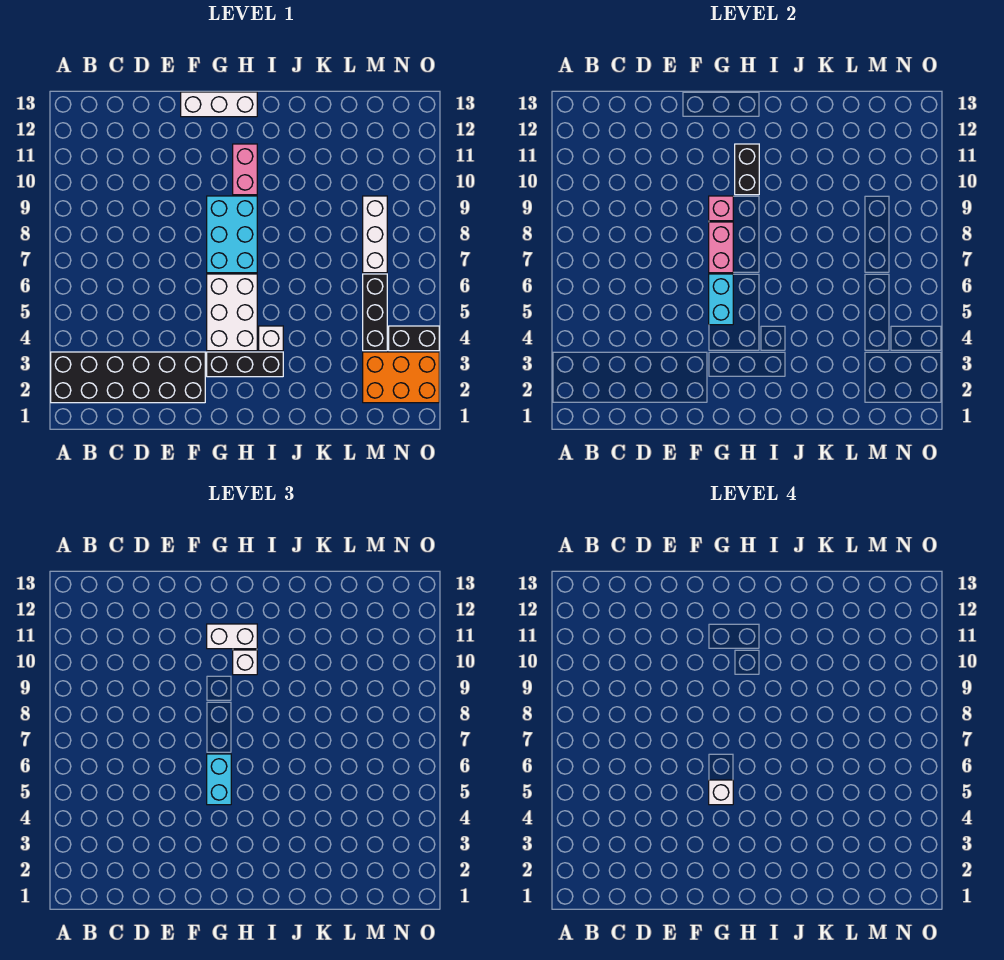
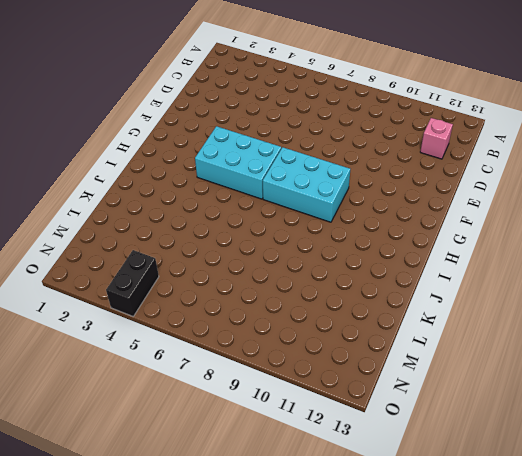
pink brick C12 level 1 -> pink brick G9 level 2
cyan brick G4:H6 level 1 -> white brick G4:H6 level 1
none -> black brick A2:F3 level 1
none -> white brick F13:H13 level 1
none -> black brick G3:I3 level 1

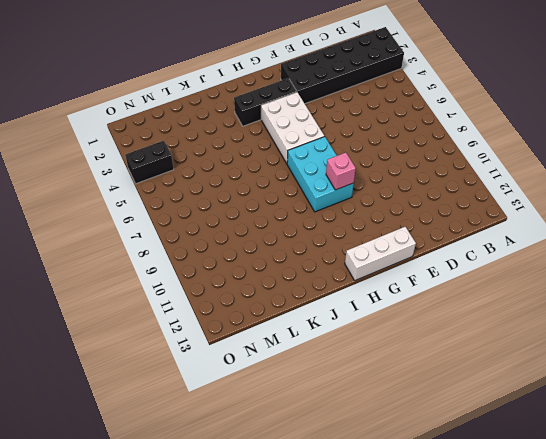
none -> pink brick H10:H11 level 1
none -> white brick I4 level 1
none -> orange brick M2:O3 level 1

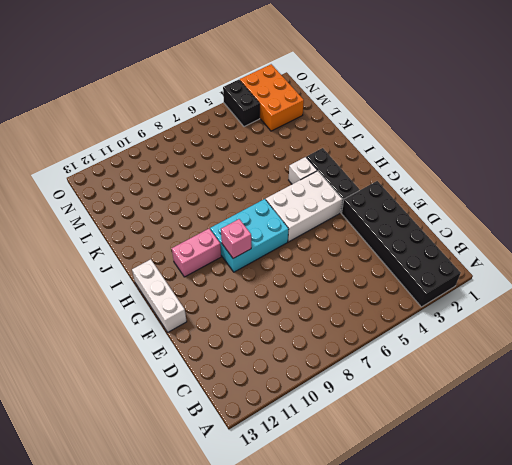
none -> black brick M4:M6 level 1
none -> white brick M7:M9 level 1
none -> cyan brick G5:G6 level 2

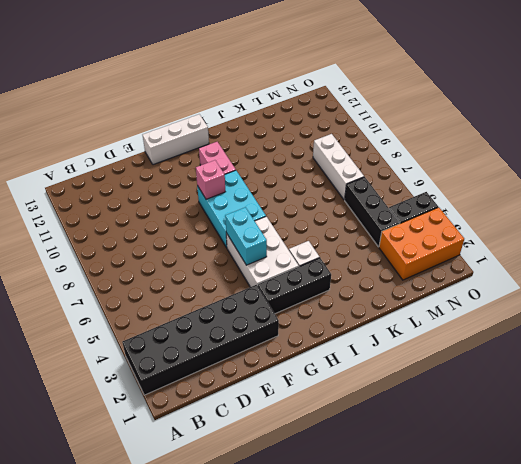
none -> pink brick G7:G8 level 2
none -> black brick H10:H11 level 2
none -> cyan brick G5:G6 level 3

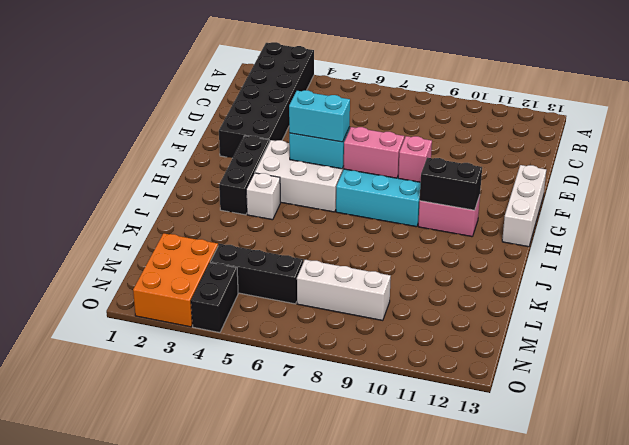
none -> white brick G11:H11 level 3
none -> white brick H10 level 3
none -> white brick G5 level 4

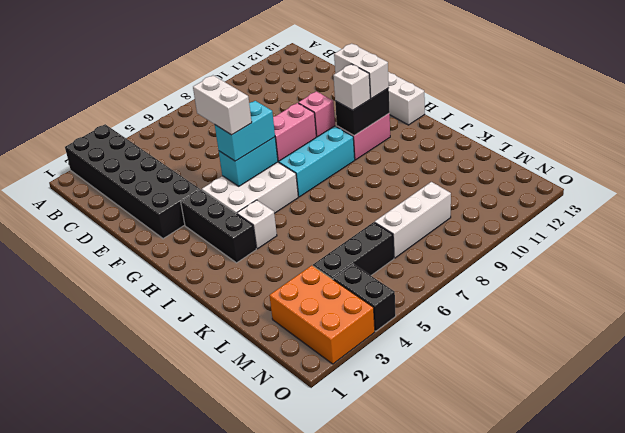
white brick F5:G5 level 4 -> white brick G5 level 4

